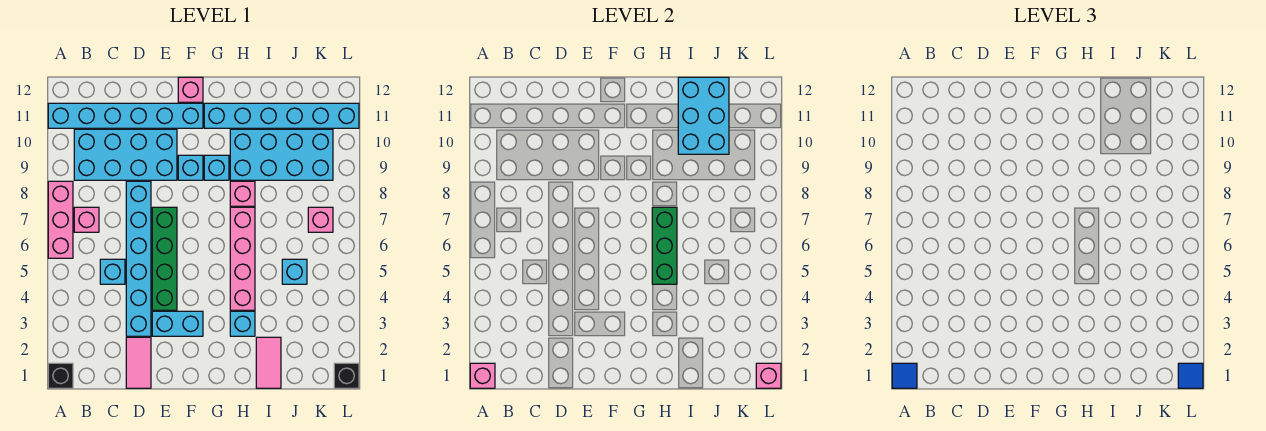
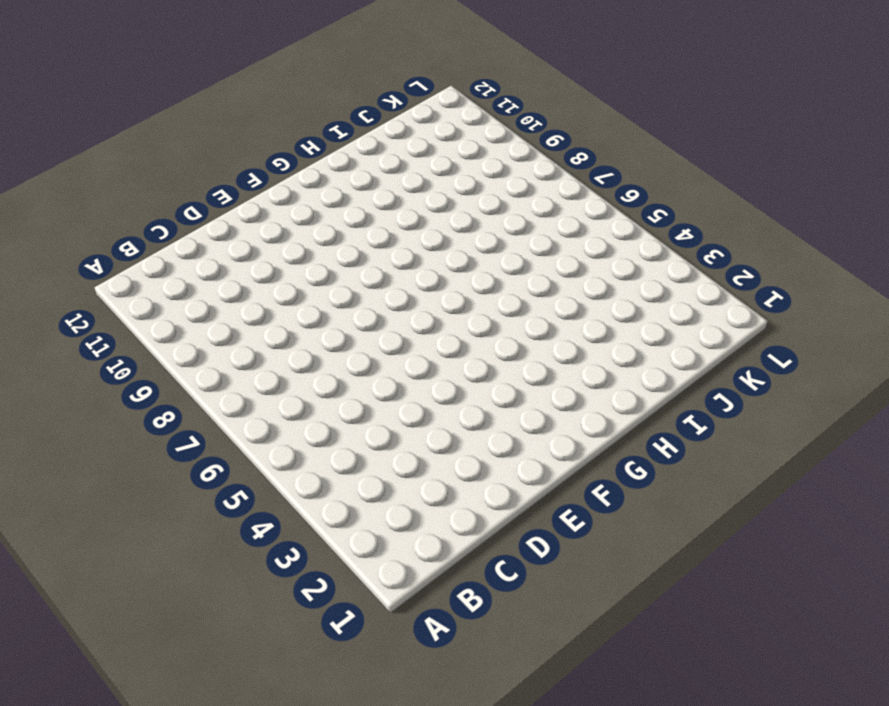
none -> black brick A1 level 1
none -> pink brick A6:A8 level 1
none -> cyan brick A11:F11 level 1

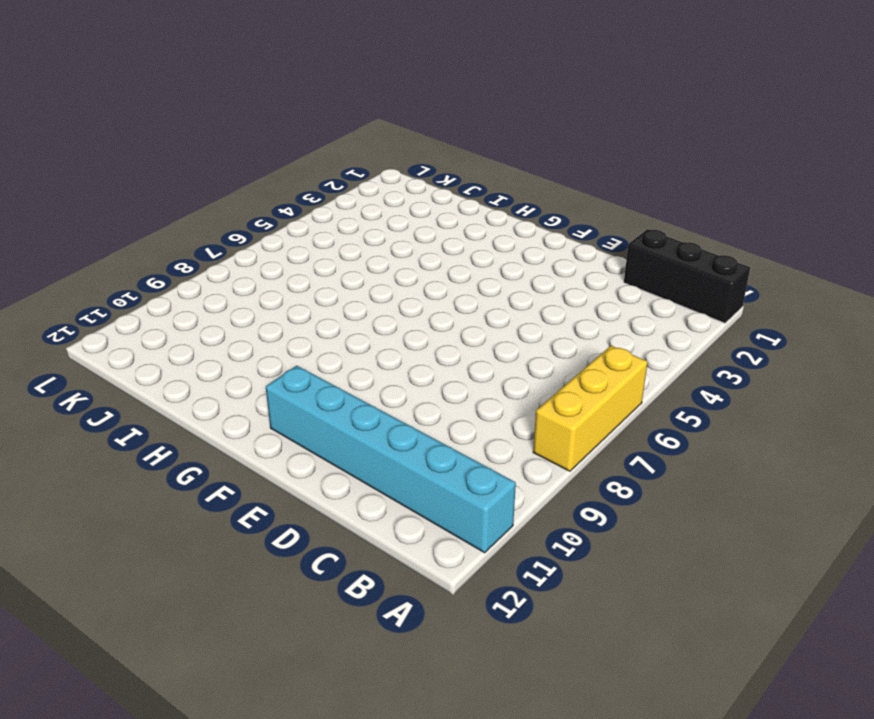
black brick A1:C1 level 1 -> black brick A1 level 1
yellow brick A6:A8 level 1 -> pink brick A6:A8 level 1
none -> pink brick B7 level 1
none -> cyan brick B9:E10 level 1
none -> cyan brick C5 level 1

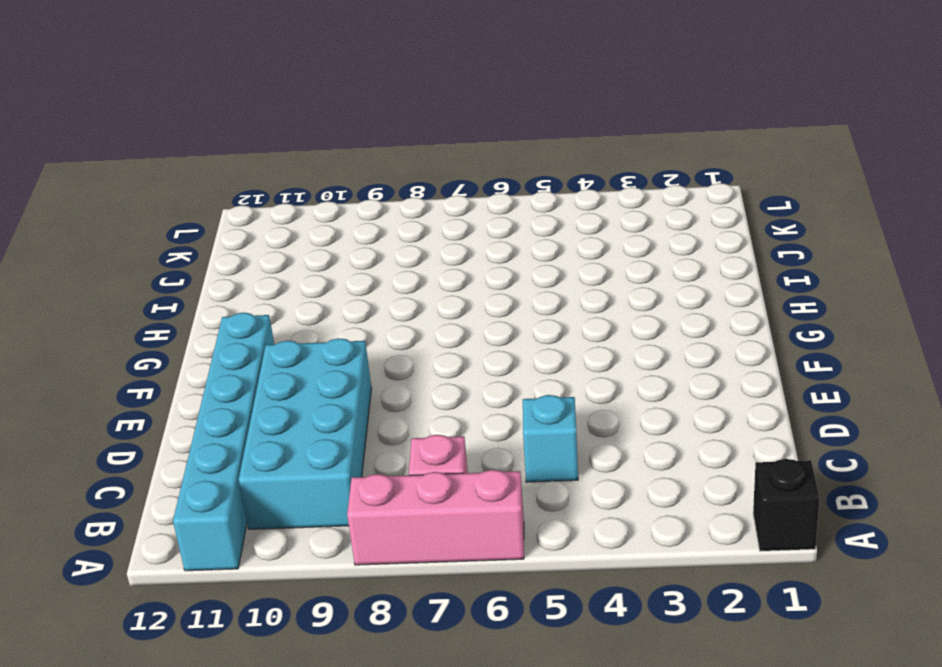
none -> pink tile D1:D2 level 1
none -> cyan brick D3:D8 level 1
none -> cyan brick E3:F3 level 1

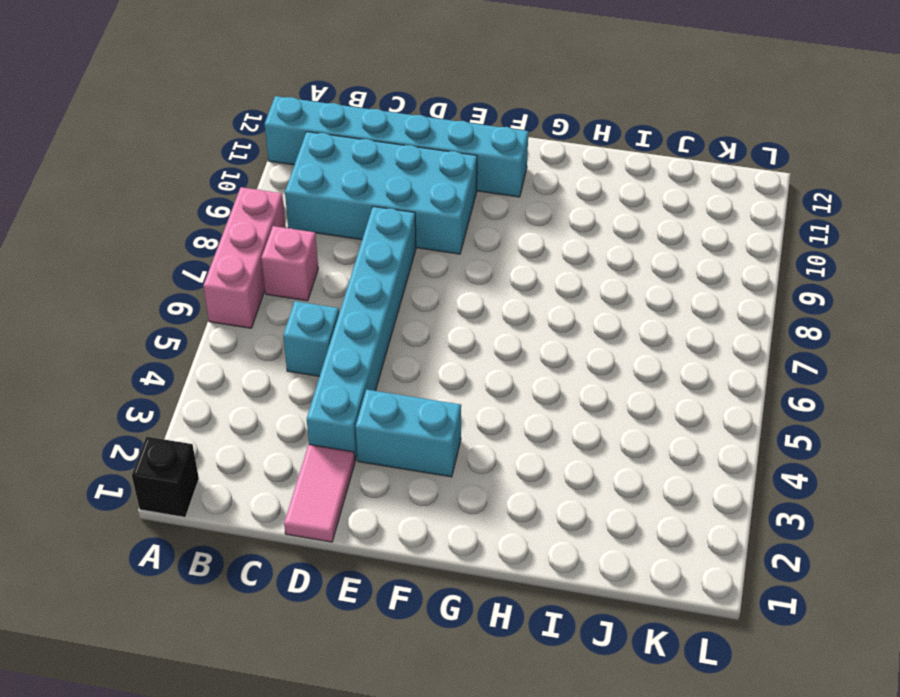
none -> green brick E4:E7 level 1
none -> cyan brick F9 level 1
none -> pink brick F12 level 1

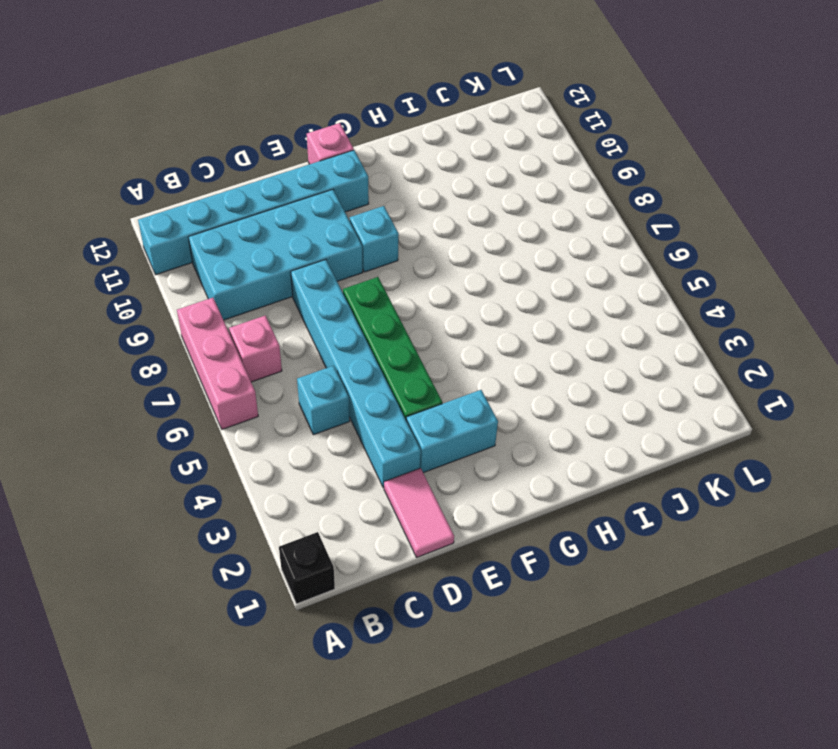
none -> cyan brick G9 level 1
none -> cyan brick G11:L11 level 1
none -> cyan brick H3 level 1

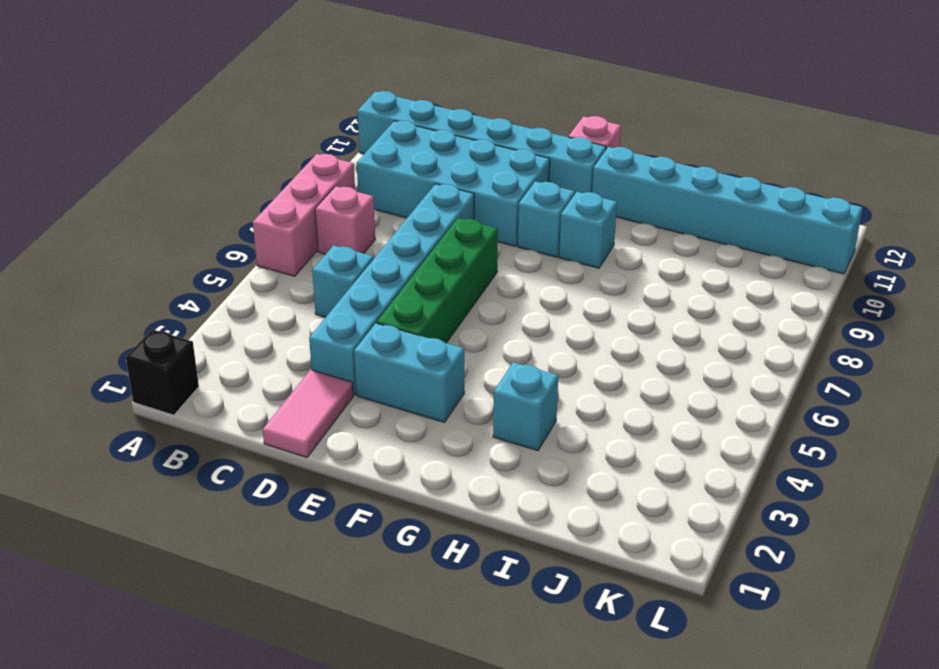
none -> pink brick H4:H7 level 1
none -> pink brick H8 level 1
none -> cyan brick H9:K10 level 1

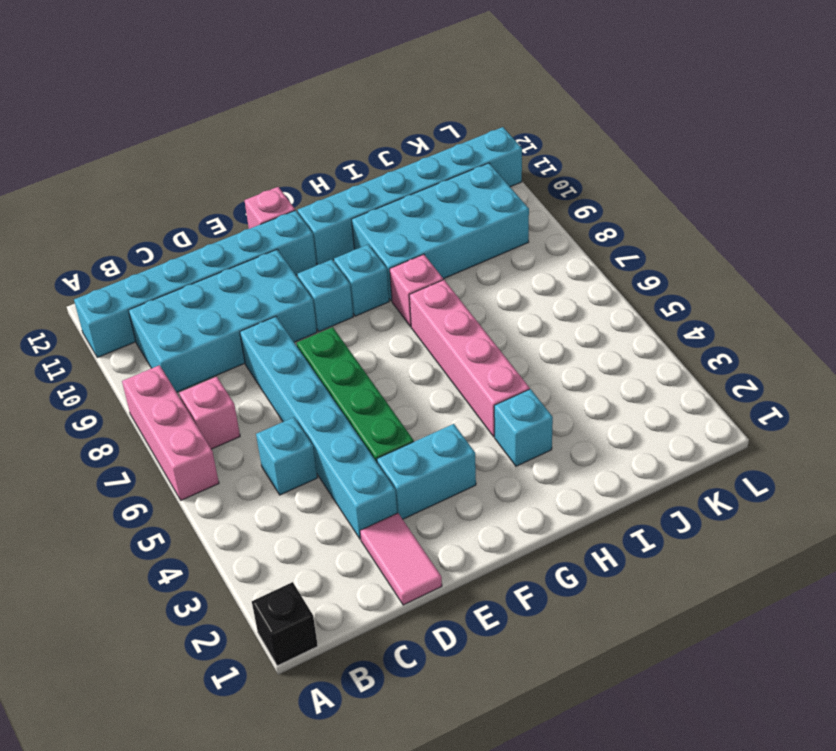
none -> pink tile I1:I2 level 1
none -> cyan brick J5 level 1
none -> pink brick K7 level 1

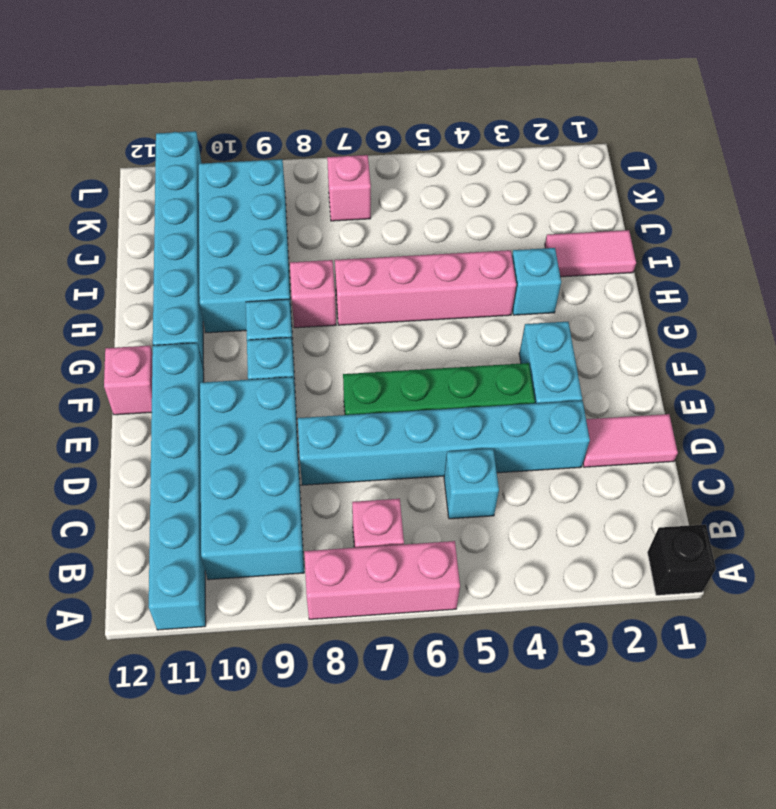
none -> cyan brick J5 level 1
none -> black brick L1 level 1
none -> pink brick A1 level 2

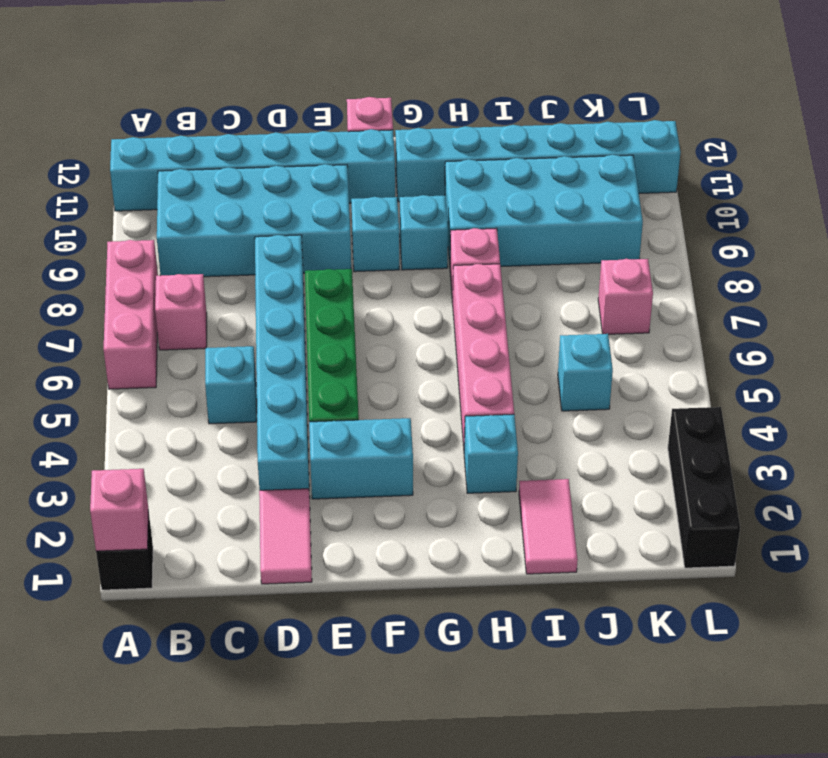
black brick L1:L3 level 1 -> black brick L1 level 1
none -> green brick H5:H7 level 2
none -> cyan brick I10:J12 level 2
none -> pink brick L1 level 2

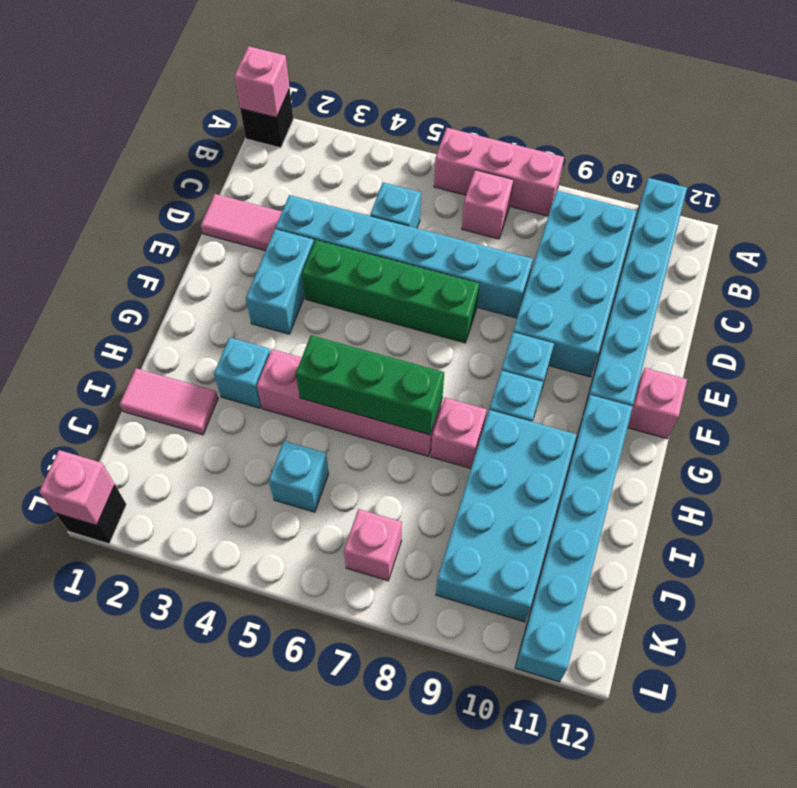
none -> cyan brick I10:J12 level 2
none -> blue tile A1 level 3
none -> blue tile L1 level 3

